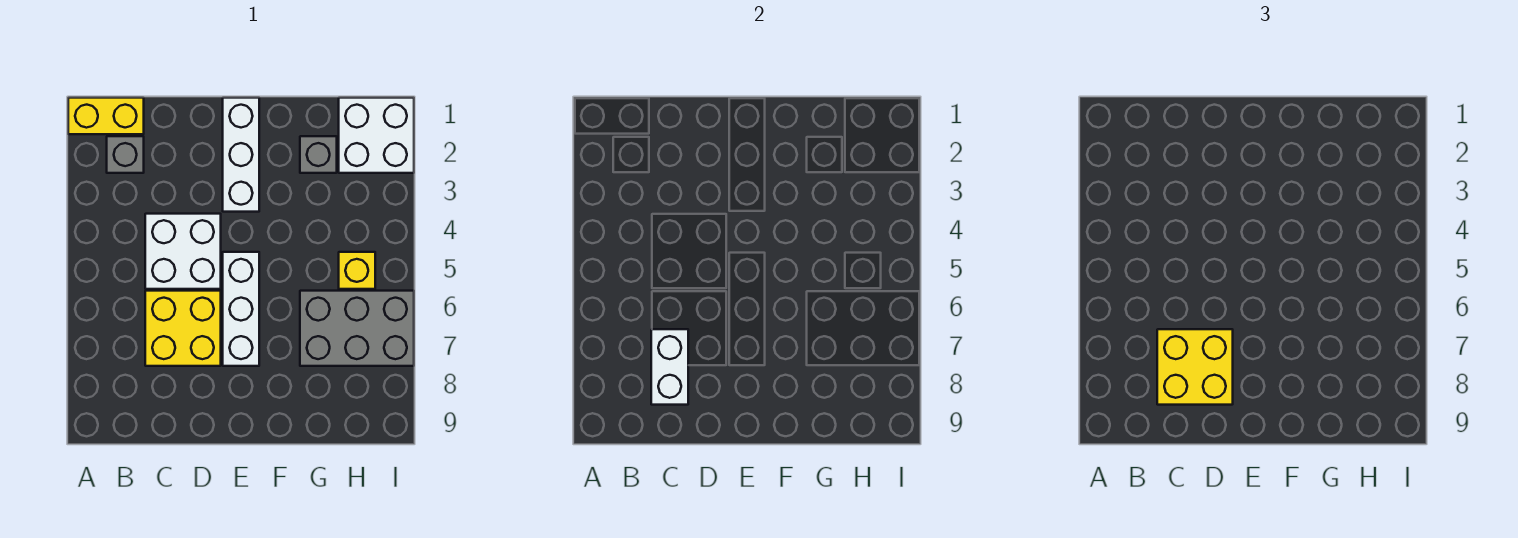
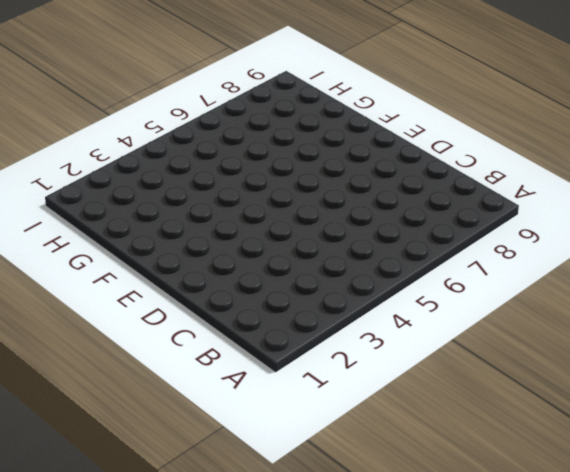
none -> yellow brick A1:B1 level 1
none -> grey brick B2 level 1
none -> white brick C4:D5 level 1

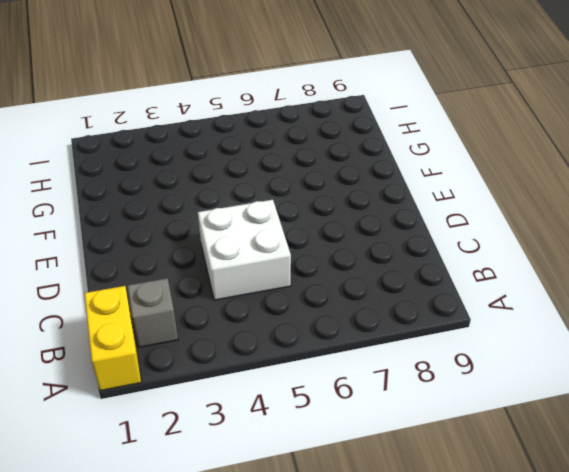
none -> yellow brick C6:D7 level 1
none -> white brick E1:E3 level 1
none -> white brick E5:E7 level 1

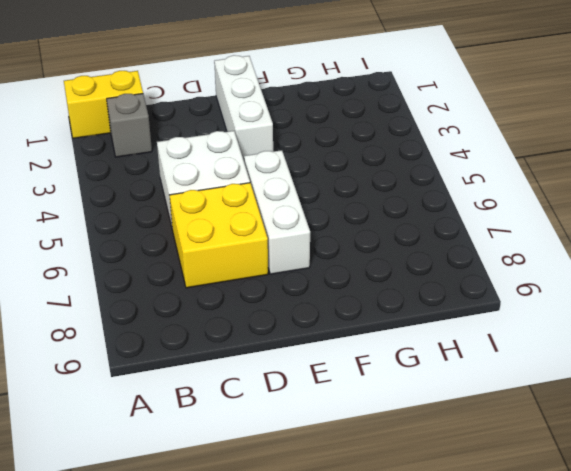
none -> grey brick G2 level 1
none -> grey brick G6:I7 level 1
none -> white brick H1:I2 level 1

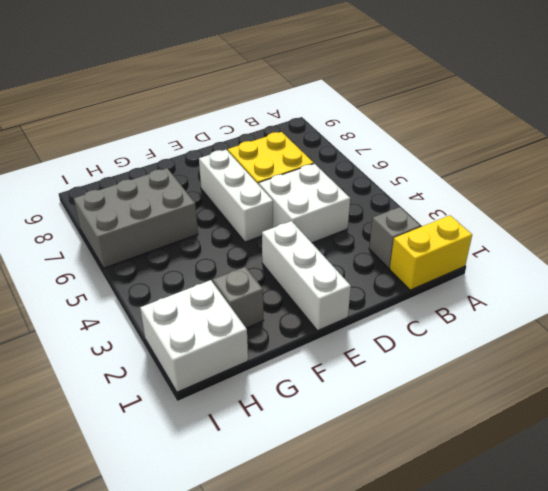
none -> yellow brick H5 level 1
none -> white brick C7:C8 level 2
none -> yellow brick C7:D8 level 3

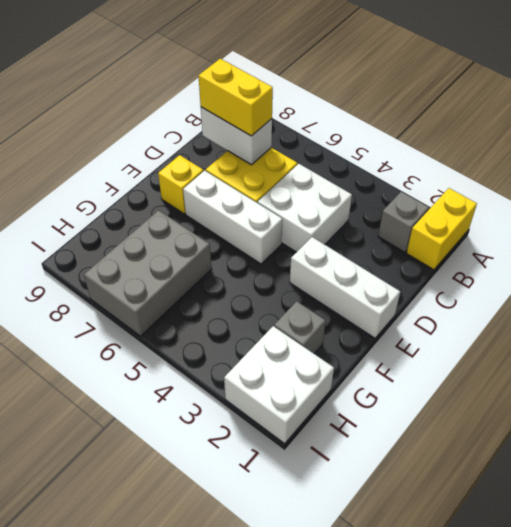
yellow brick C7:C8 level 3 -> yellow brick C7:D8 level 3
yellow brick E8 level 1 -> yellow brick H5 level 1

